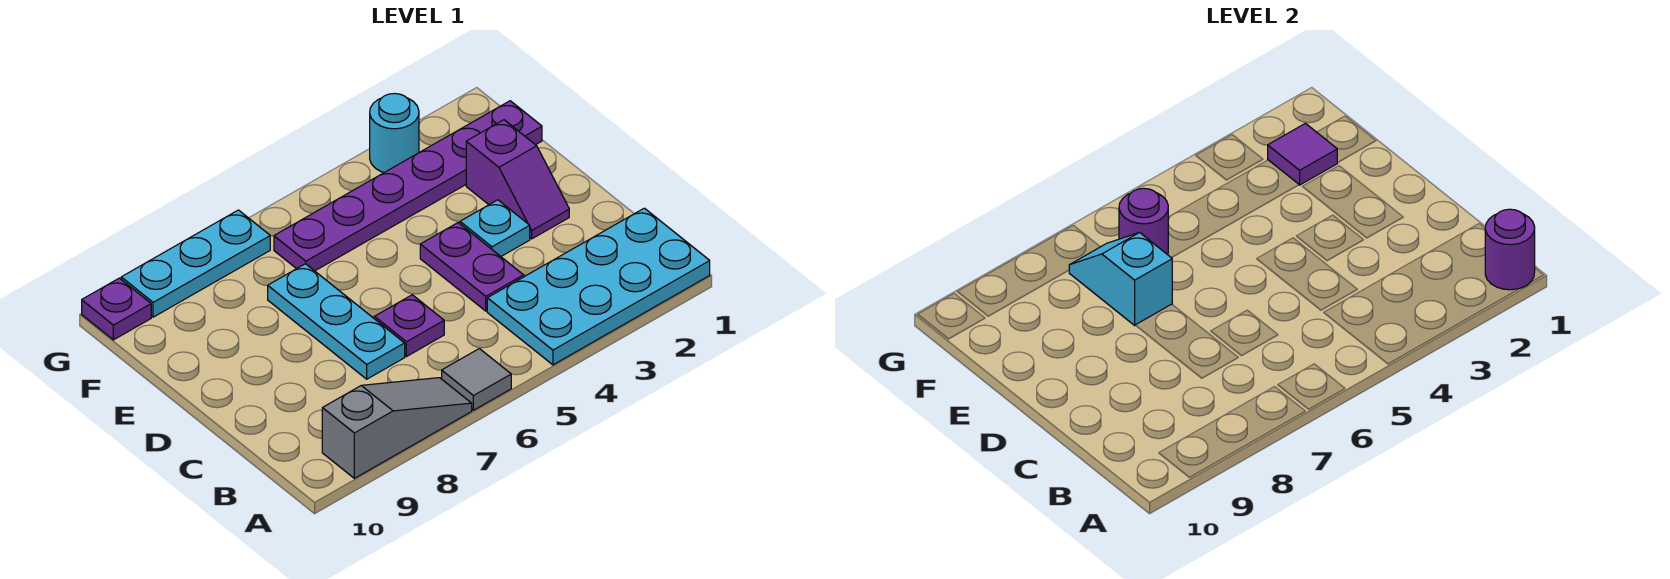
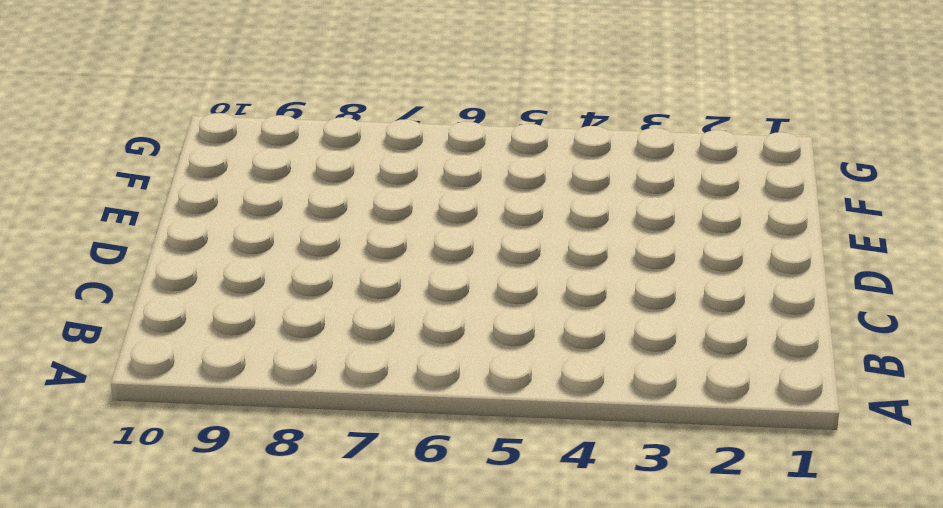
none -> cyan plate A1:B4 level 1
none -> grey tile A6 level 1
none -> grey slope A7:A9 level 1 top 9

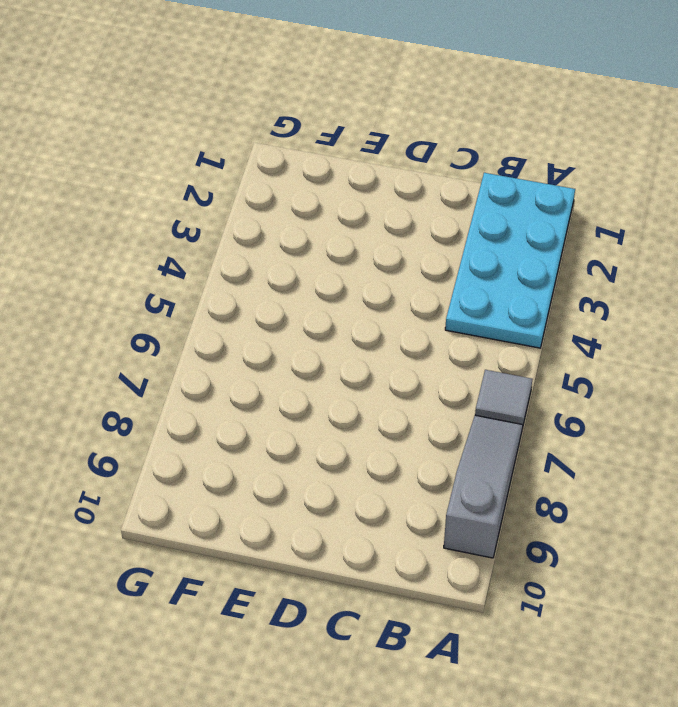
none -> purple plate C4:D4 level 1
none -> purple plate C6 level 1
none -> cyan plate C7:E7 level 1

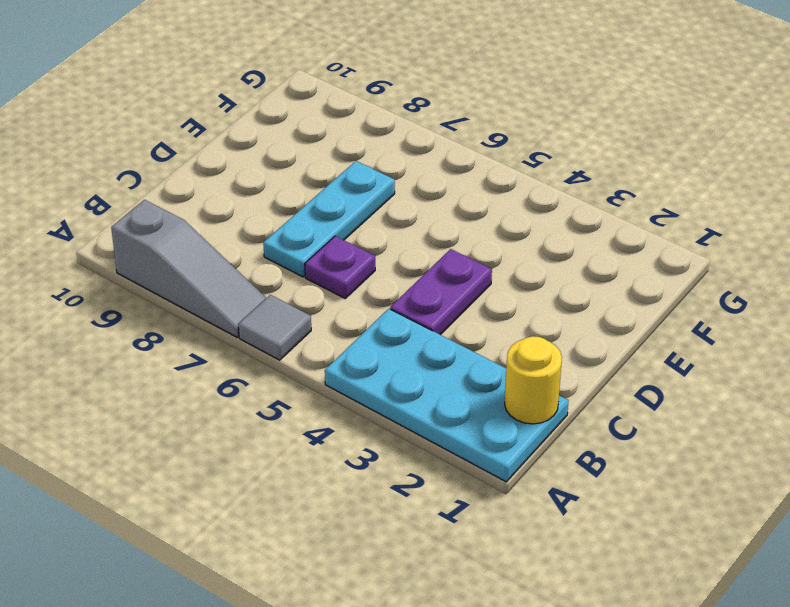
yellow round brick B1 level 2 -> none
none -> purple slope D2:E2 level 1 top E
none -> cyan plate D3 level 1
none -> purple plate F1:F6 level 1

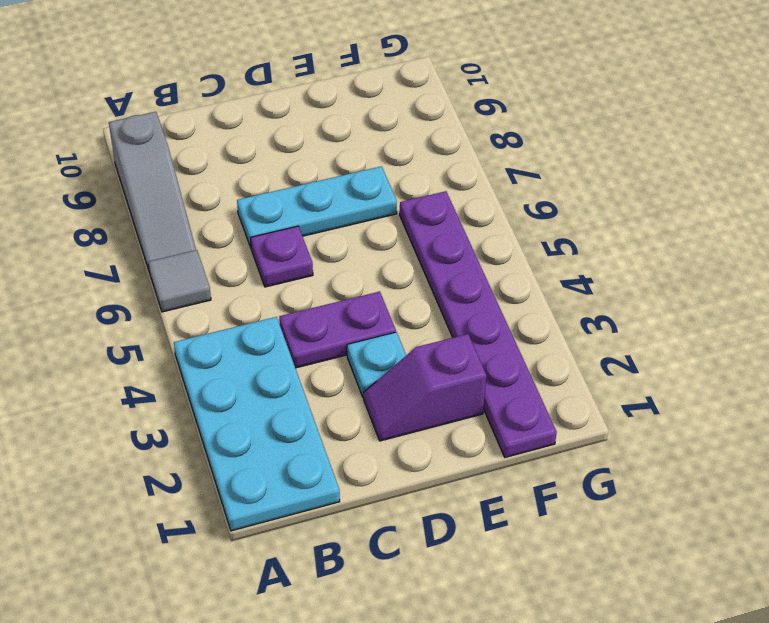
none -> cyan round brick G3 level 1
none -> cyan plate G7:G9 level 1
none -> purple plate G10 level 1

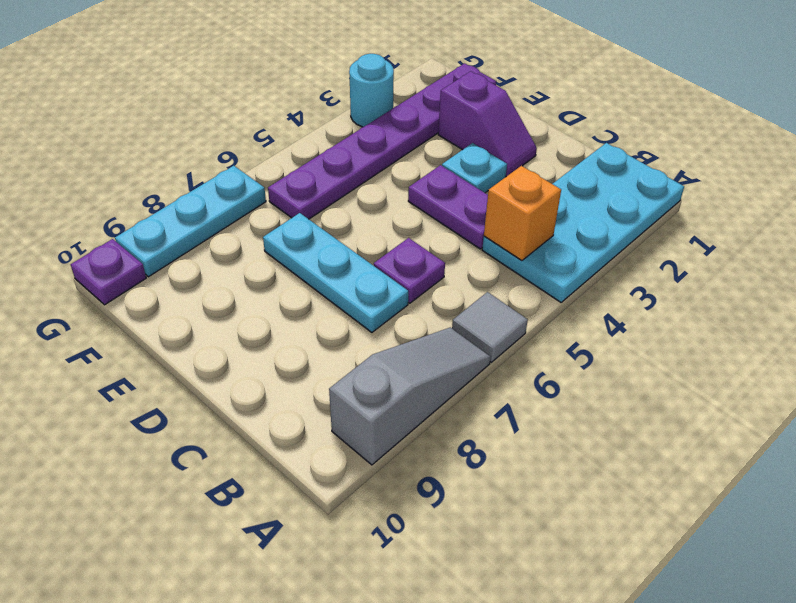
orange brick B4 level 2 -> none
none -> purple round brick A1 level 2
none -> cyan slope E7:F7 level 2 top E
none -> purple tile F2 level 2

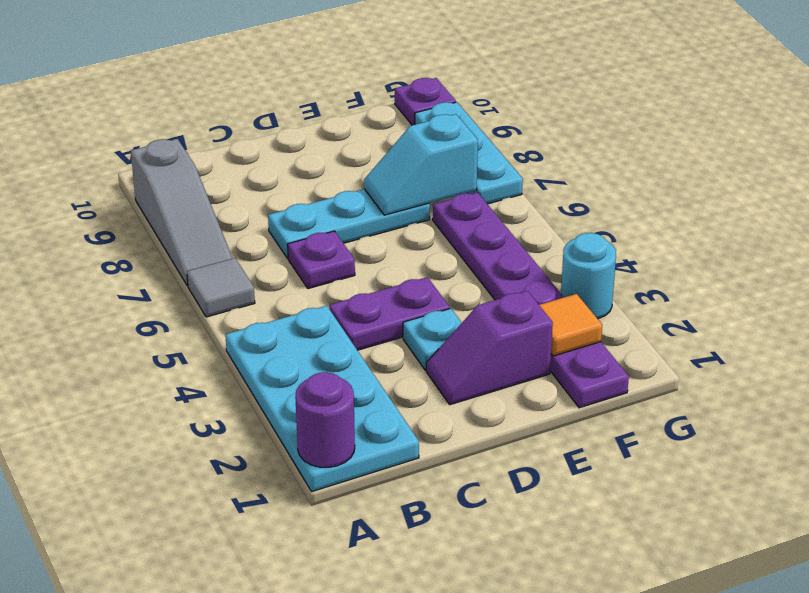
cyan slope E7:F7 level 2 top F -> cyan slope E7:F7 level 2 top E
orange tile F2 level 2 -> purple tile F2 level 2
none -> purple round brick F6 level 2

